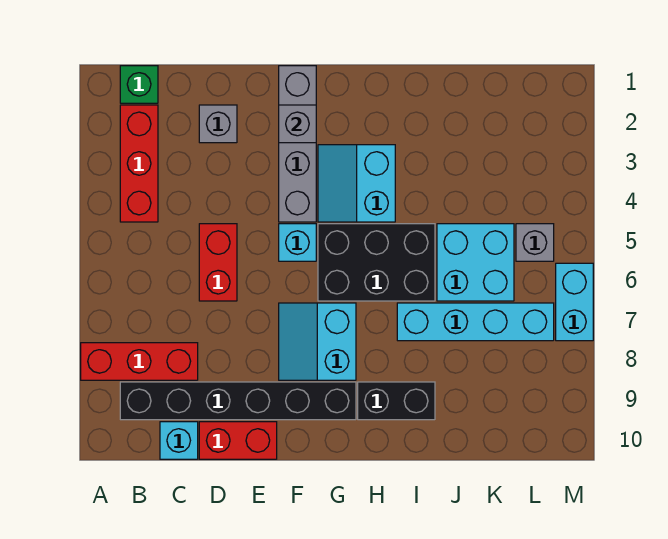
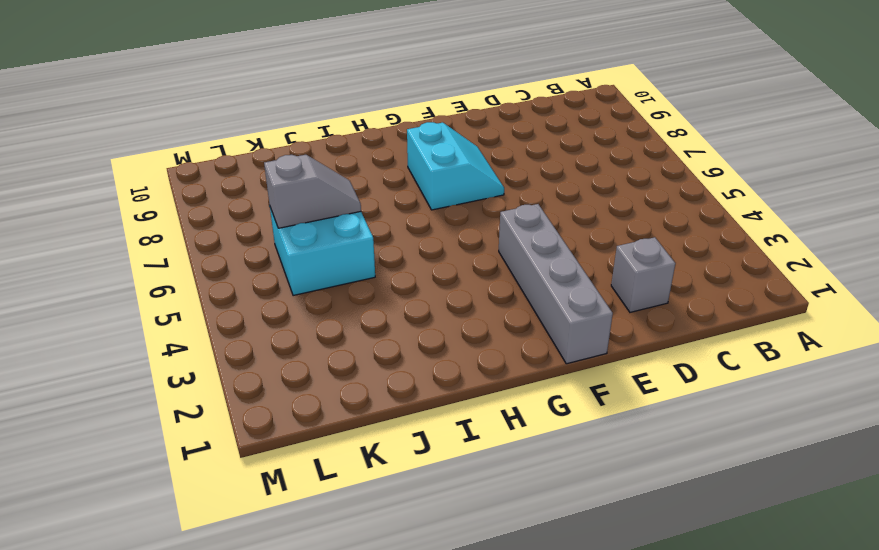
grey slope J6:K6 level 2 top K -> none
none -> red brick A8:C8 level 1
none -> green brick B1 level 1
none -> red brick B2:B4 level 1

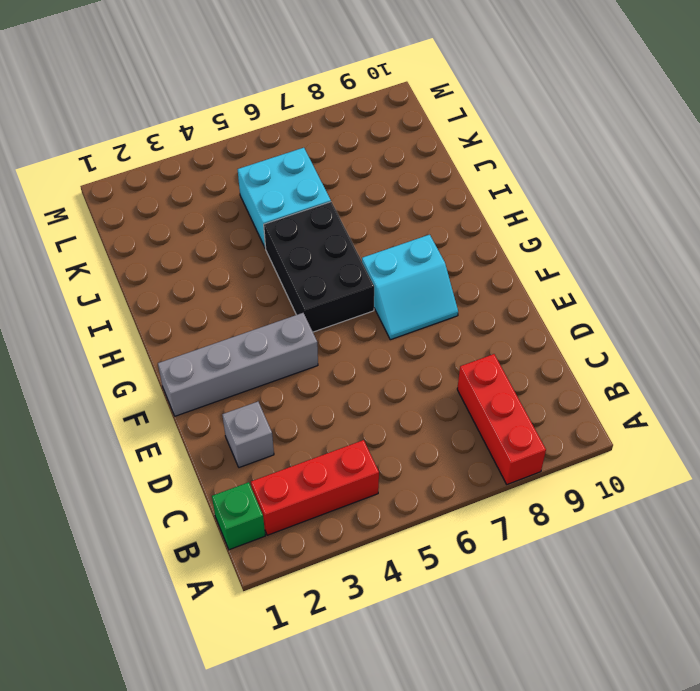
none -> black brick B9:G9 level 1
none -> cyan brick C10 level 1
none -> red brick D5:D6 level 1

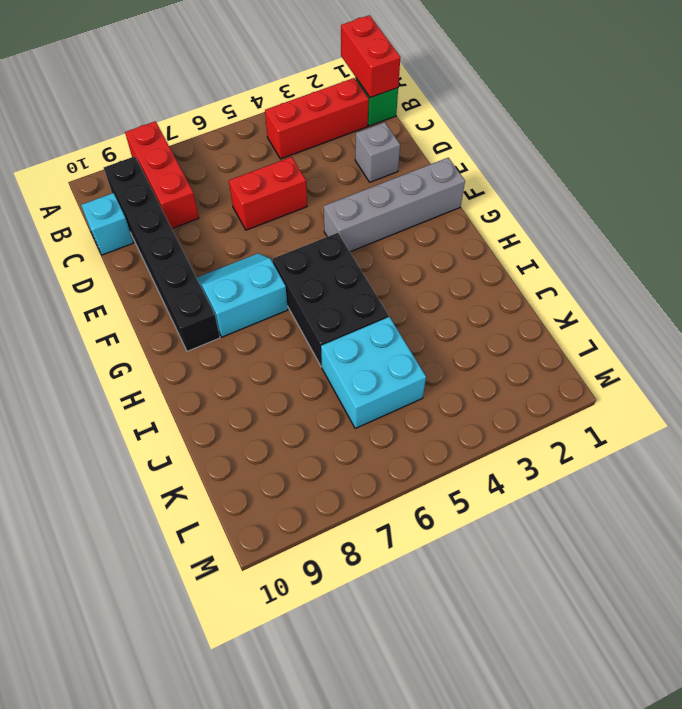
red brick A1:B1 level 2 -> red brick D10:E10 level 1
none -> cyan brick F5 level 1
none -> cyan slope G3:H4 level 1 top H
none -> black brick H9:I9 level 1

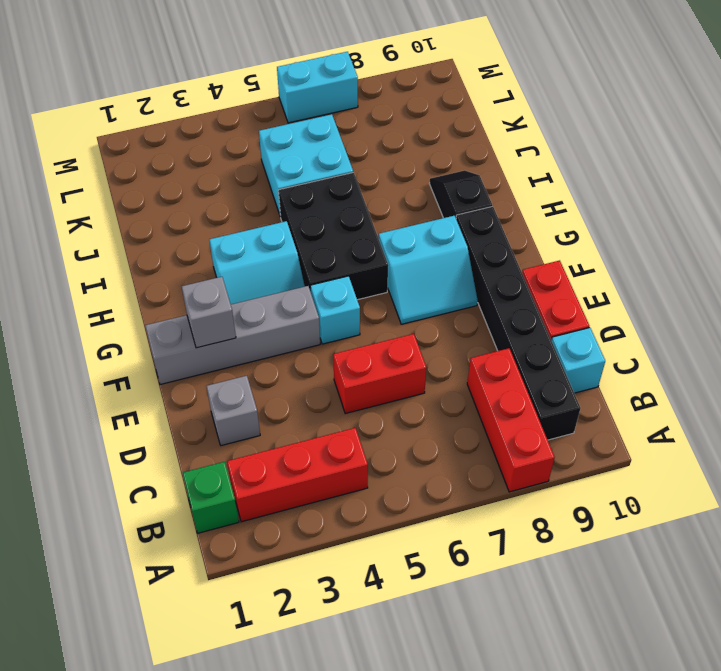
black slope H9:I9 level 1 top H -> black brick H9:I9 level 1
none -> cyan brick I7:L7 level 1
none -> grey brick L5 level 1

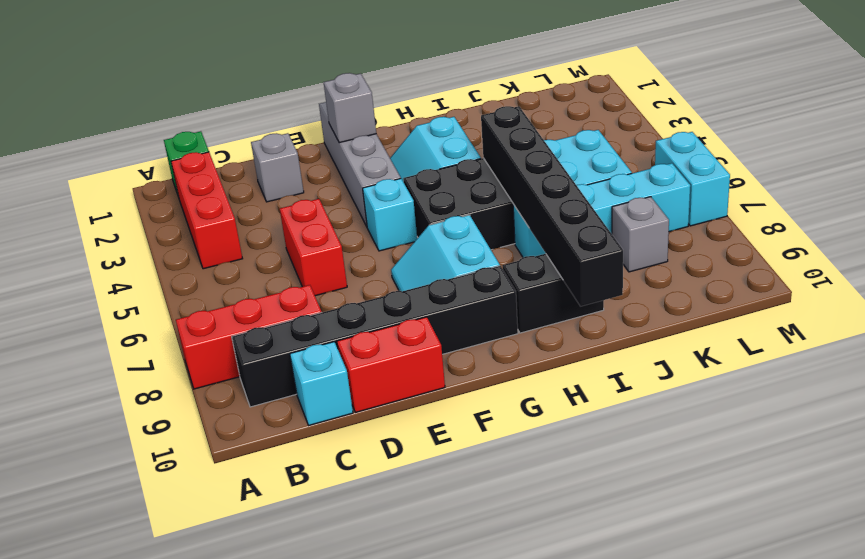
black brick I5:I10 level 2 -> none
grey brick K8 level 1 -> grey brick L5 level 1

